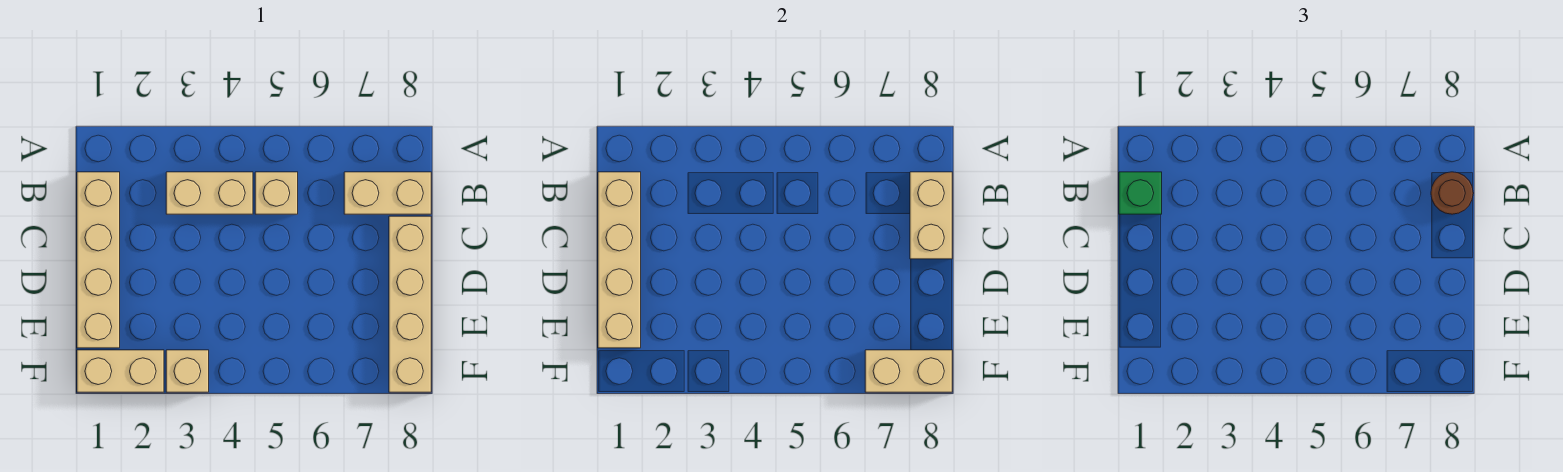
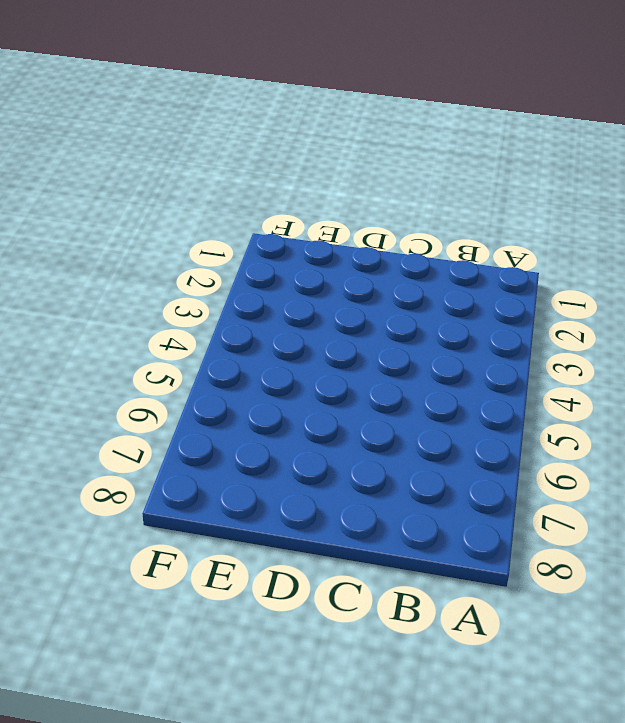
none -> tan brick B1:E1 level 1
none -> tan brick B3:B4 level 1
none -> tan brick B5 level 1

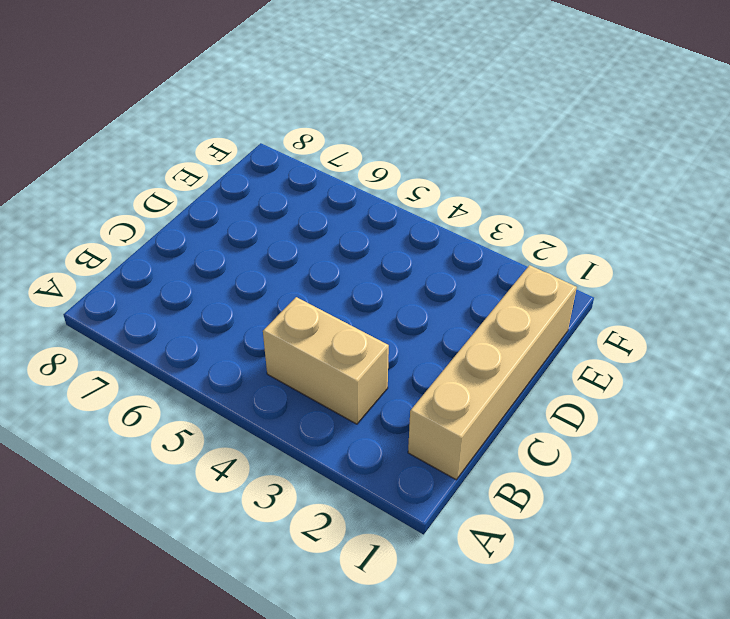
none -> tan brick B5 level 1
none -> tan brick B7:B8 level 1
none -> tan brick C8:F8 level 1

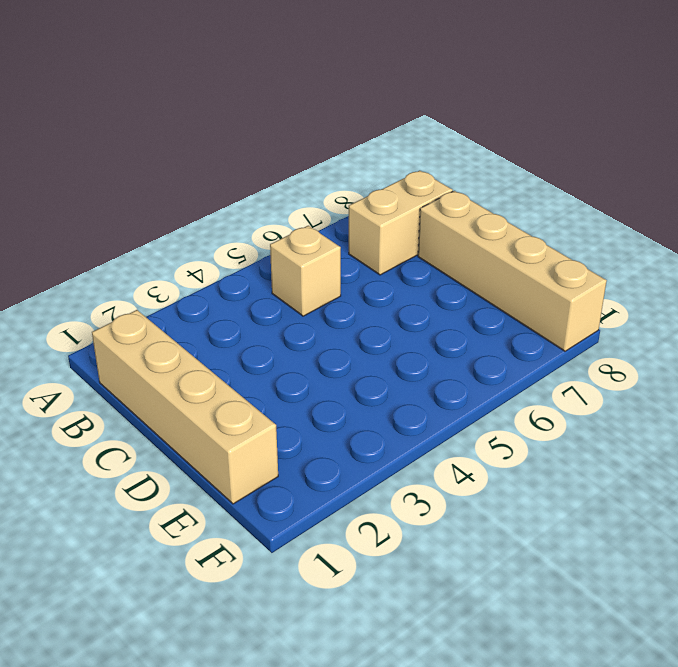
none -> tan brick B3:B4 level 1
none -> tan brick F1:F2 level 1
none -> tan brick F3 level 1

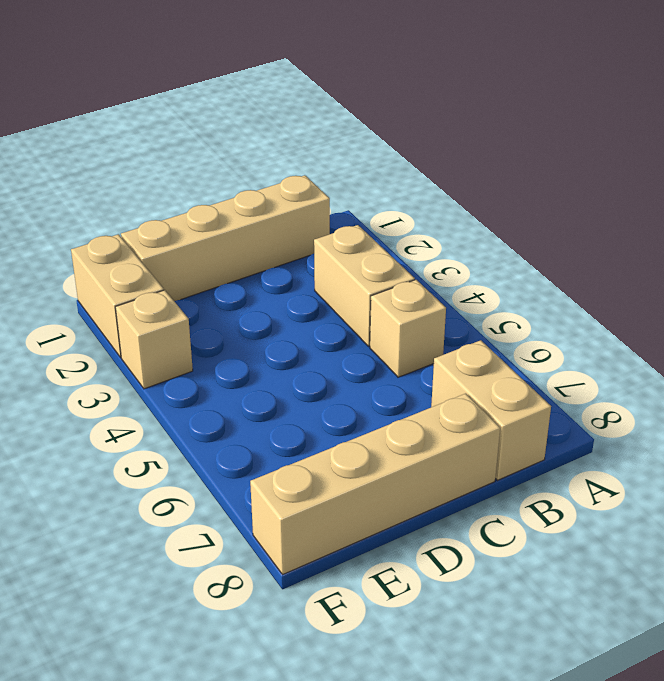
none -> tan brick B1:E1 level 2
none -> tan brick B8:C8 level 2
none -> tan brick F7:F8 level 2

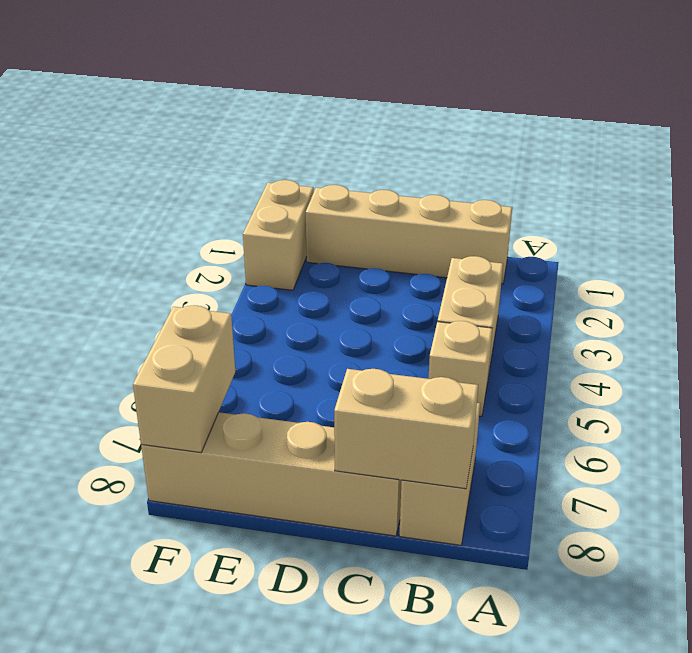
none -> tan brick F3 level 1
none -> tan brick B1:E1 level 2
none -> green brick B1 level 3

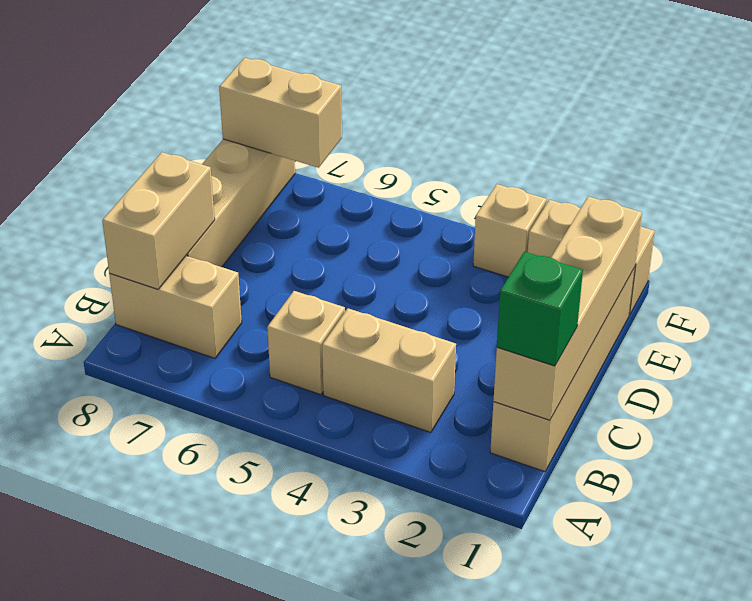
none -> brown round brick B8 level 3

